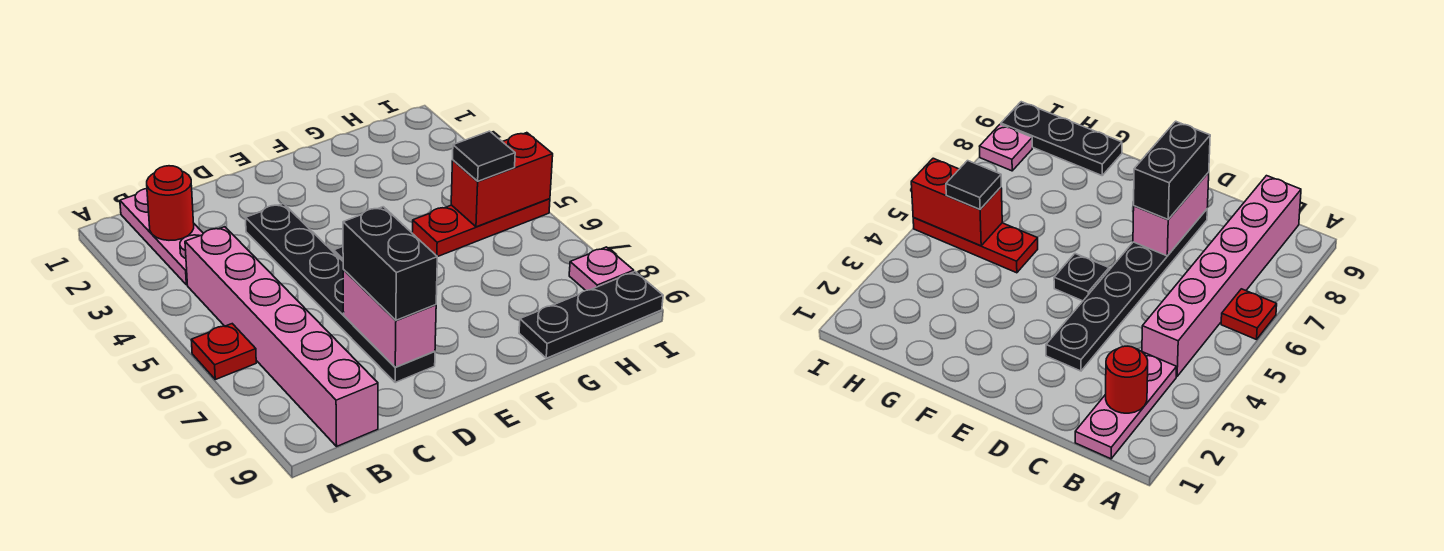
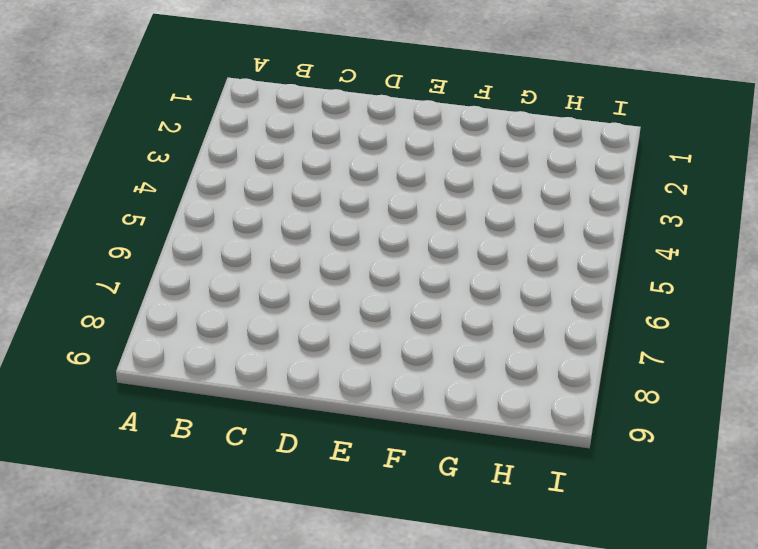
none -> red plate A6 level 1
none -> pink plate B1:B3 level 1
none -> pink brick B4:B9 level 1

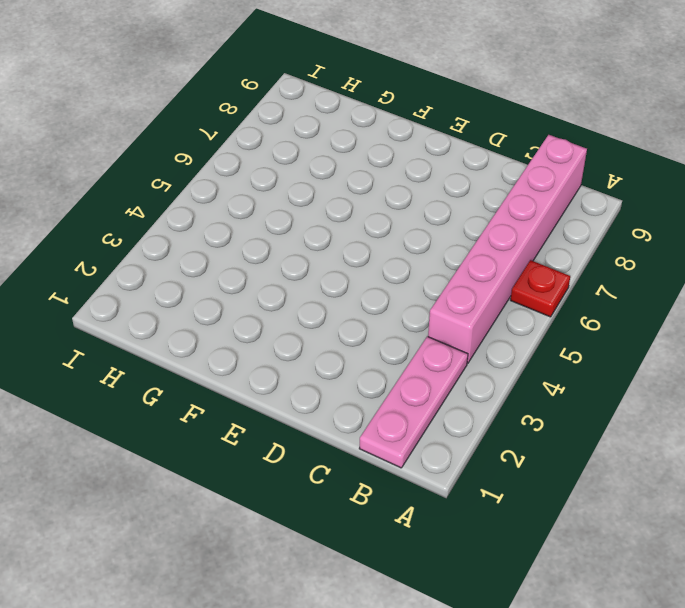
none -> black plate D3:D8 level 1
none -> black plate E5 level 1
none -> red plate G5:I5 level 1

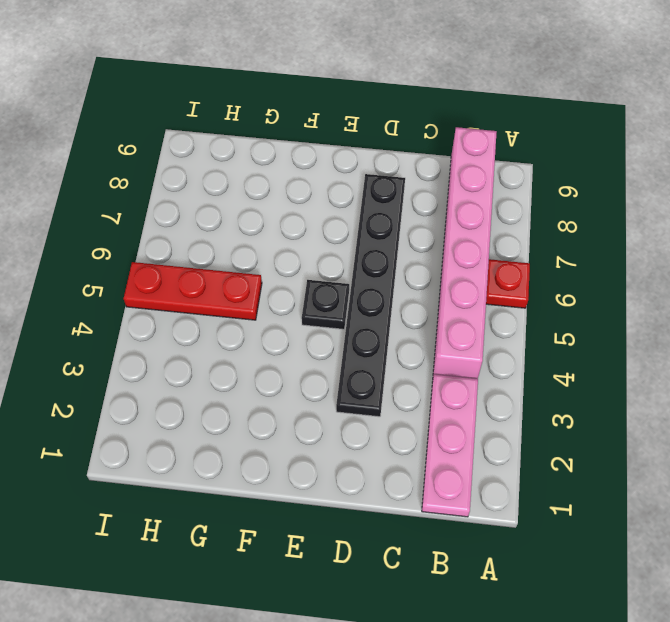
none -> black plate G9:I9 level 1
none -> pink plate I8 level 1
none -> red round brick B2 level 2

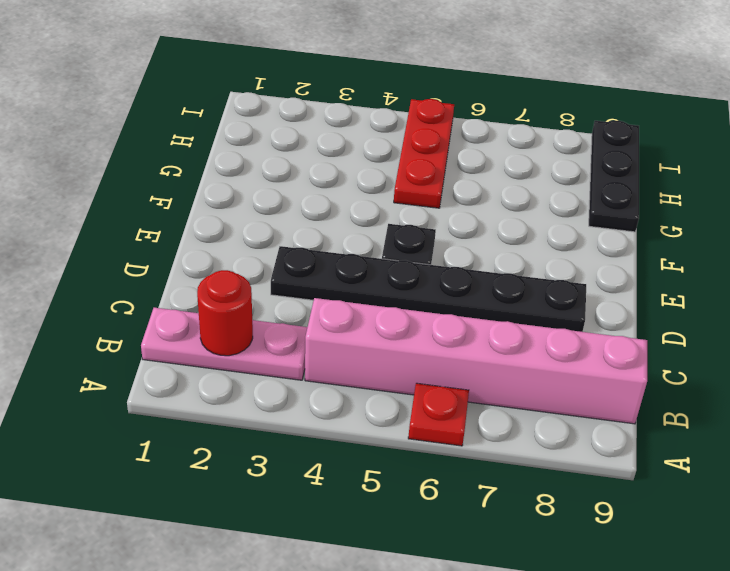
none -> pink plate I8 level 1
none -> pink brick D7:D8 level 2
none -> red brick H5:I5 level 2

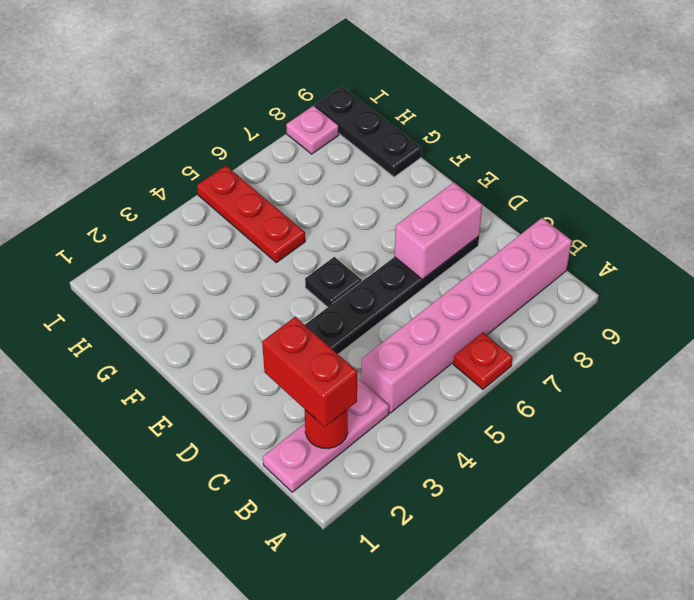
red brick B2:C2 level 3 -> red brick H5:I5 level 2
none -> black brick D7:D8 level 3
none -> black tile H5 level 3

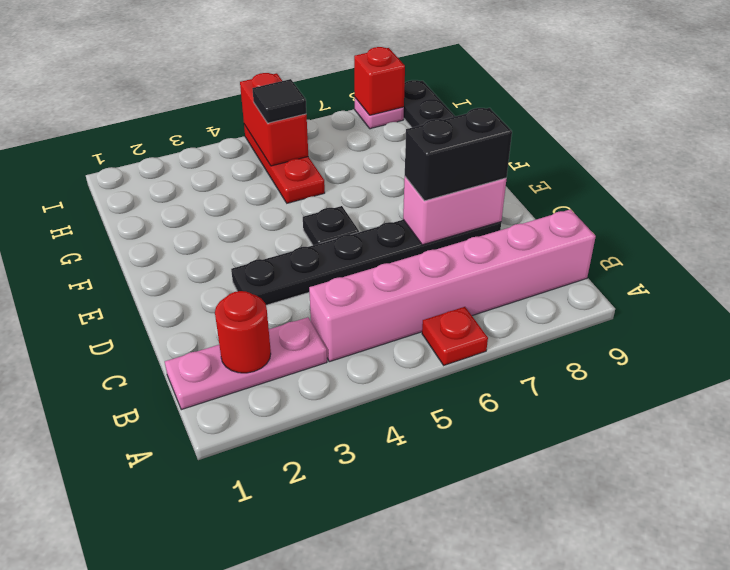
red brick I8 level 2 -> none

